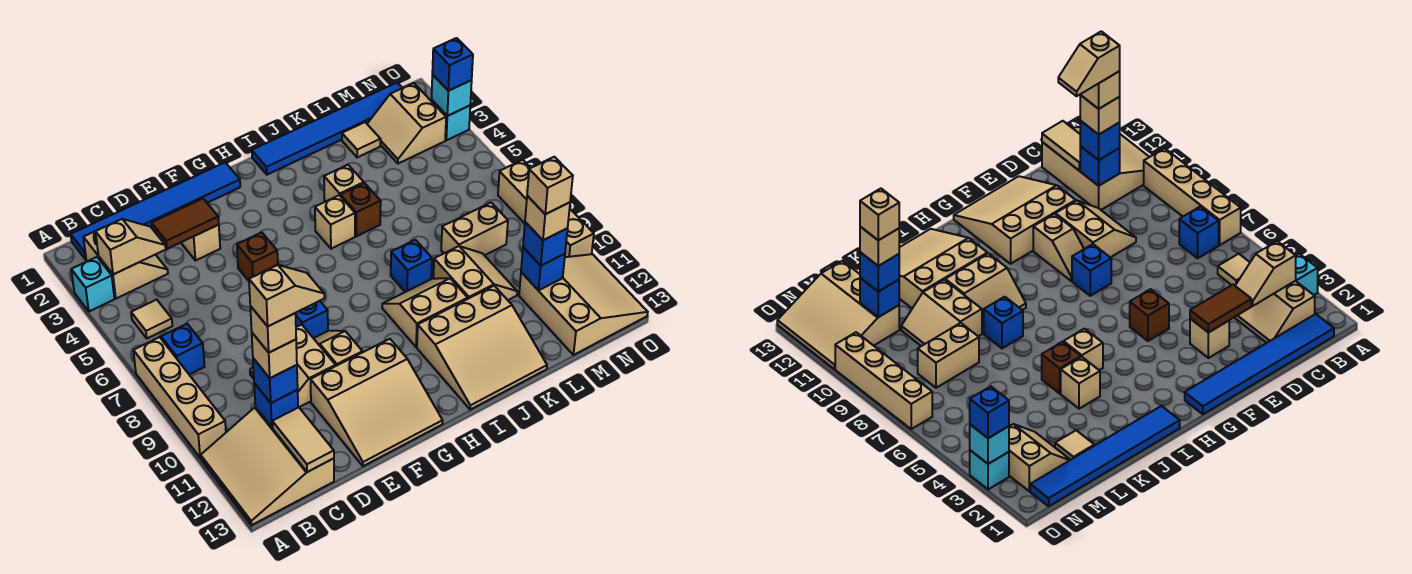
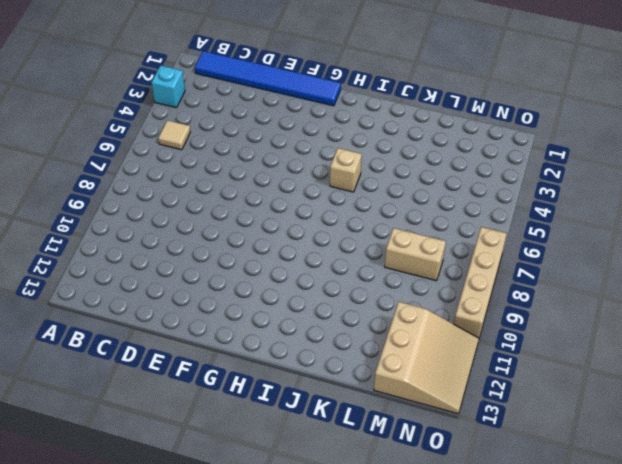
none -> tan brick A7:A10 level 1
none -> tan slope A11:C13 level 1 top C
none -> tan slope B2:C3 level 1 top B
none -> blue brick B7 level 1

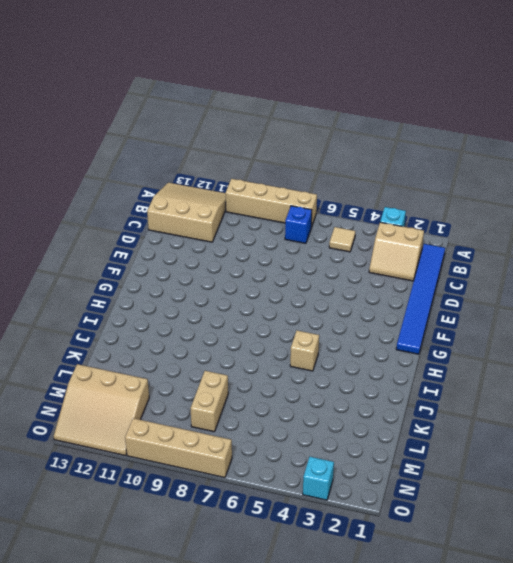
none -> tan slope D9:E10 level 1 top E
none -> tan brick E3 level 1
none -> tan slope E11:G13 level 1 top 11
none -> brown brick F5 level 1

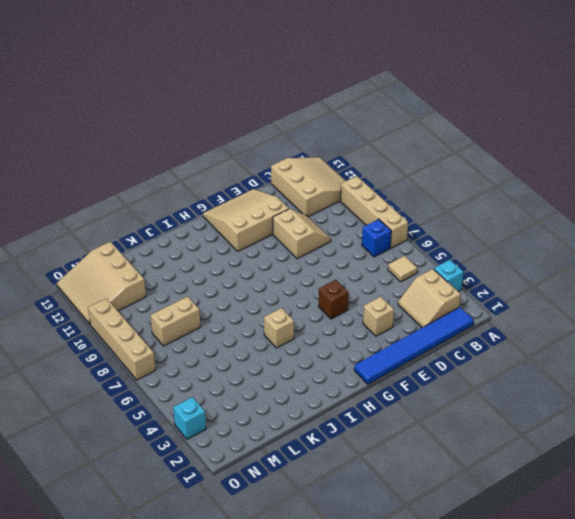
none -> blue brick F8 level 1
none -> tan slope F9:F10 level 1 top 10
none -> blue tile I1:N1 level 1
none -> tan slope I9:J10 level 1 top 10

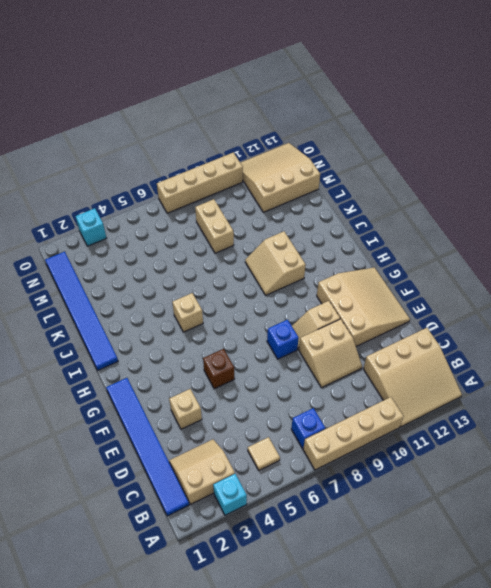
none -> tan slope I11:K13 level 1 top 11
none -> tan brick J4 level 1
none -> brown brick J5 level 1
none -> blue brick J8 level 1

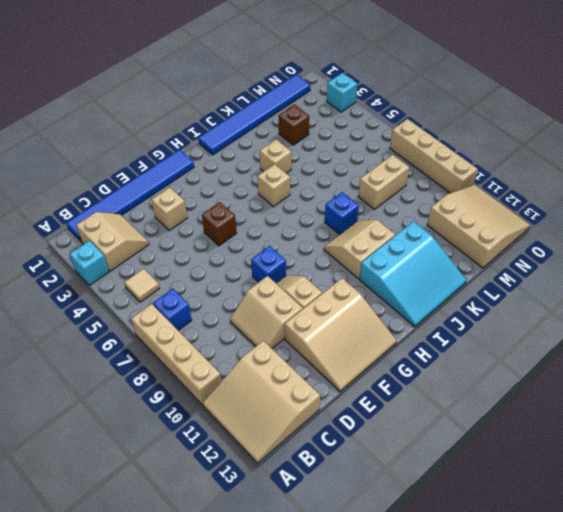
cyan slope I11:K13 level 1 top 11 -> tan slope I11:K13 level 1 top 11
brown brick L3 level 1 -> brown brick J5 level 1
none -> tan slope K9:L10 level 1 top K
none -> tan tile L2 level 1
none -> tan slope M2:N3 level 1 top N
none -> tan slope B3:C3 level 2 top B

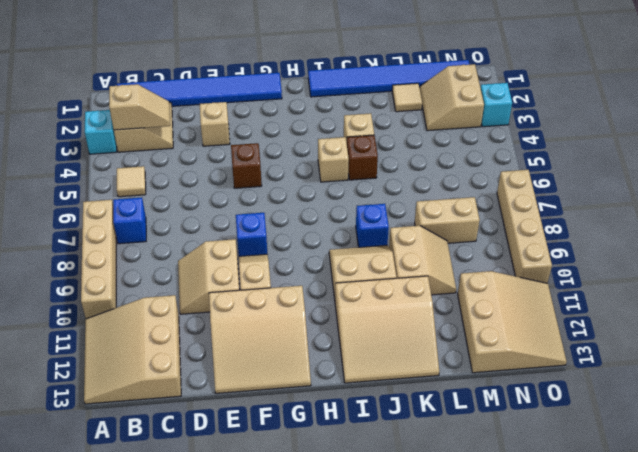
none -> blue brick C11 level 2
none -> tan tile C12:C13 level 2
none -> brown tile D3:E3 level 2
none -> blue brick M11 level 2

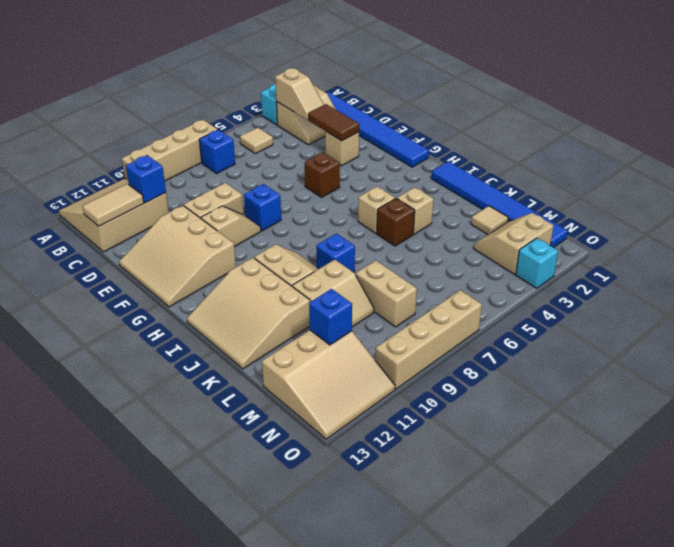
none -> cyan brick O3 level 2
none -> blue brick C11 level 3
none -> blue brick M11 level 3
none -> blue brick O3 level 3

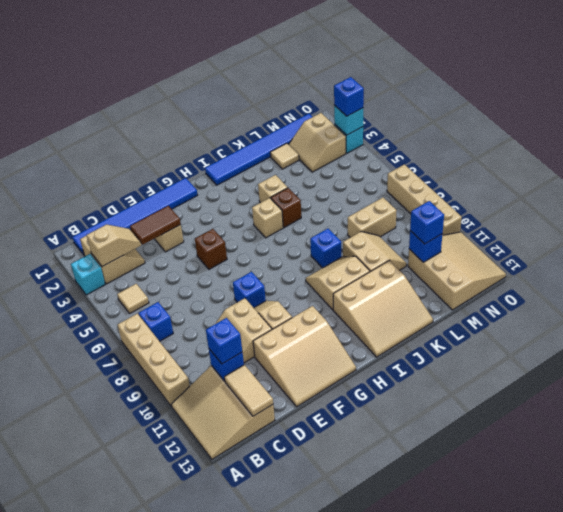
none -> tan brick C11 level 4
none -> tan brick M11 level 4
none -> tan brick C11 level 5
none -> tan brick M11 level 5

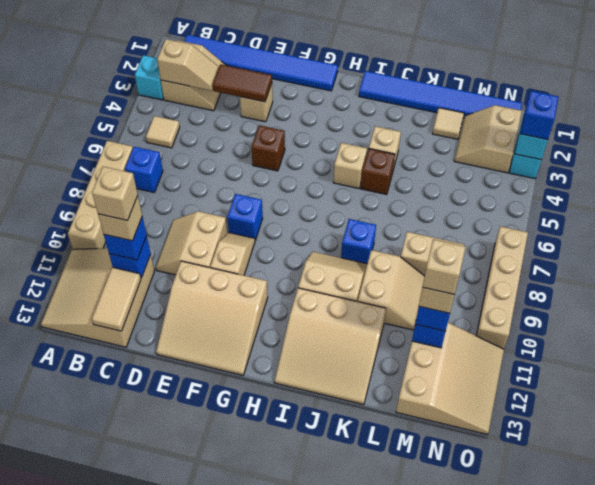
none -> tan slope C11:D11 level 6 top C

